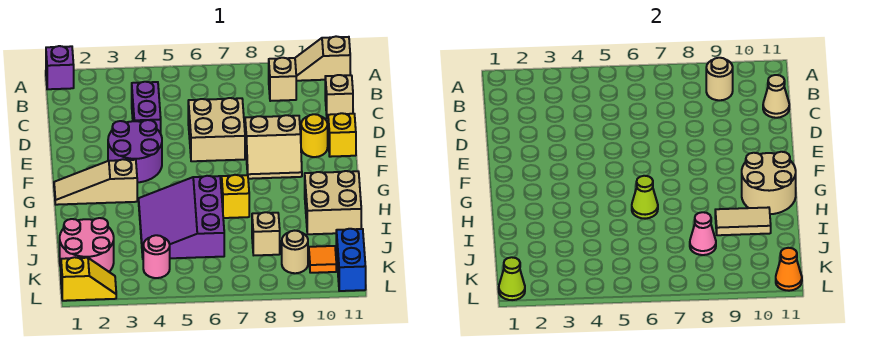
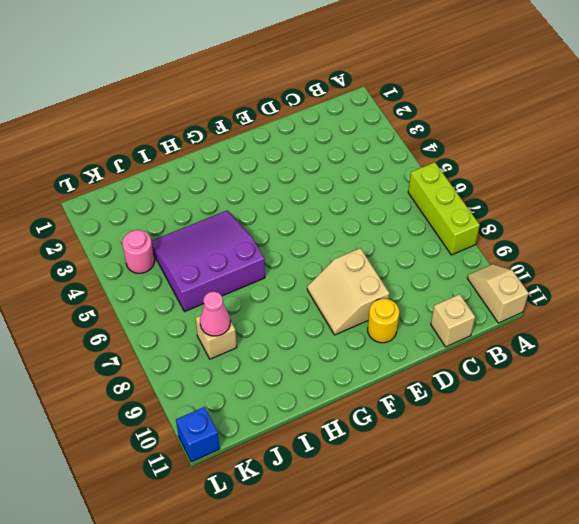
lime brick A6:A8 level 1 -> none
blue brick L11 level 1 -> blue brick K11:L11 level 1
none -> purple brick A1 level 1
none -> tan brick B9 level 1
none -> purple brick C4:D4 level 1

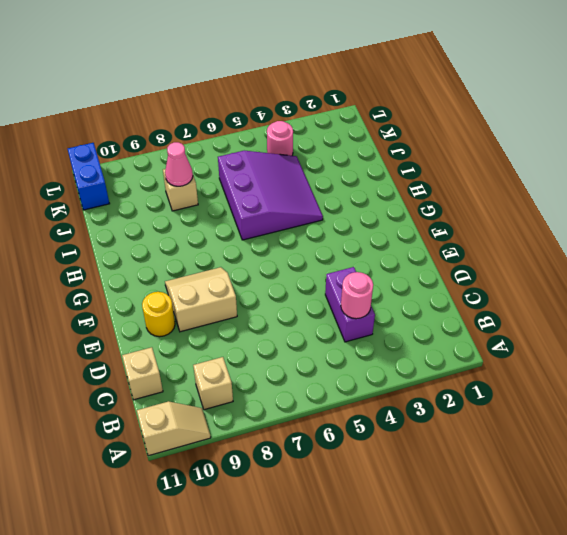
pink round brick C4 level 2 -> none
none -> purple brick A1 level 1
none -> tan brick D6:E7 level 1
none -> purple round brick E3:F4 level 1

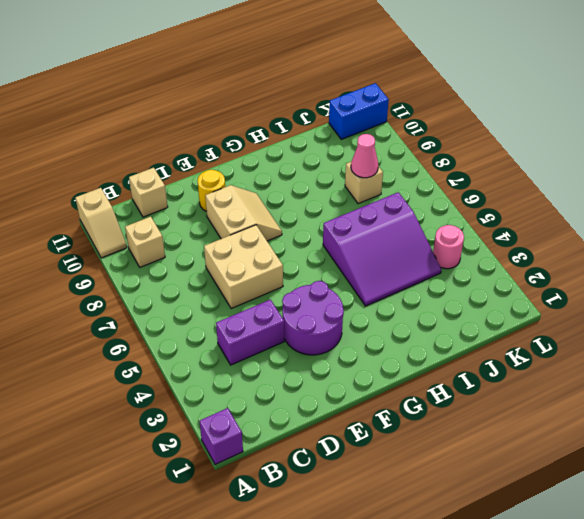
none -> yellow brick E11 level 1
none -> tan slope G1:G3 level 1 top 3
none -> yellow brick H7 level 1

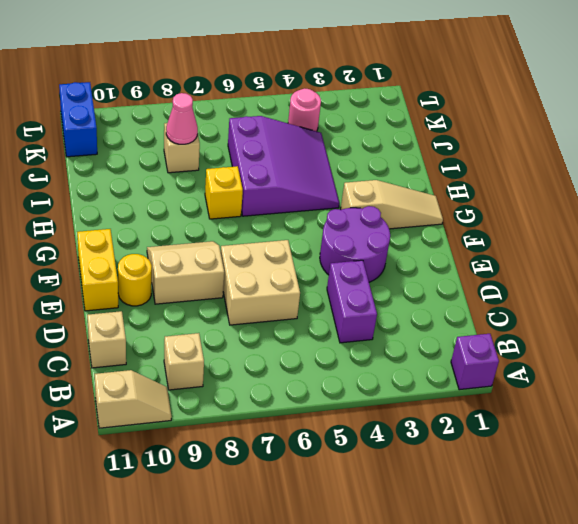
yellow brick E11:F11 level 1 -> yellow brick E11 level 1
none -> tan brick H10:I11 level 1
none -> pink round brick J1:K2 level 1
none -> tan round brick K9 level 1

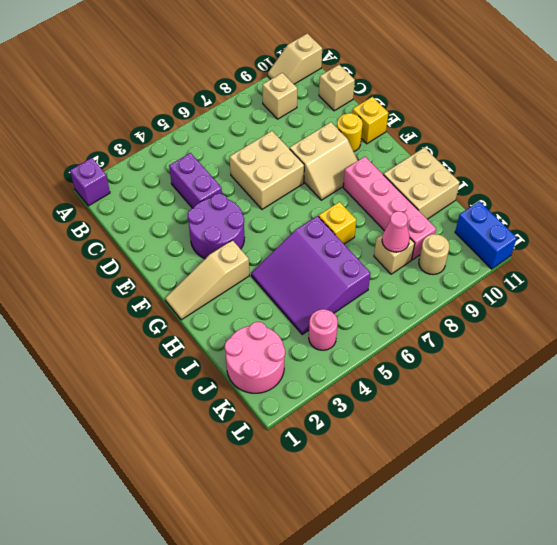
pink brick G9:J9 level 1 -> none
none -> orange tile K10 level 1
none -> yellow slope L1:L2 level 1 top 1
none -> tan round brick B9 level 2

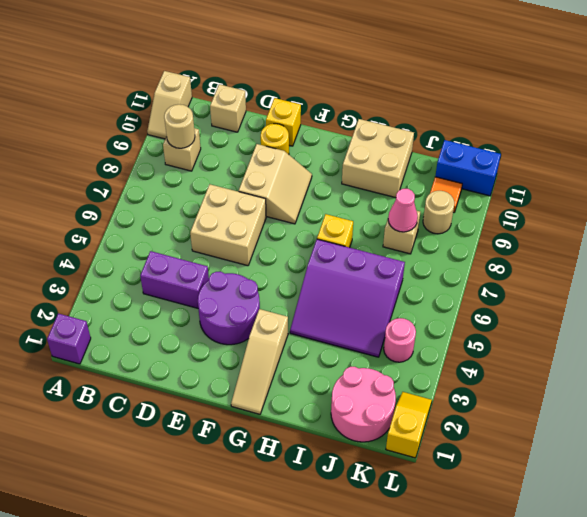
none -> tan cone C11 level 2
none -> tan round brick G10:H11 level 2
none -> lime cone H6 level 2

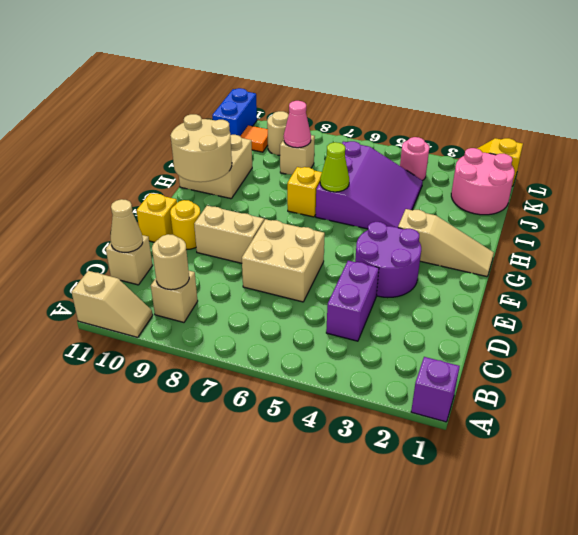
none -> tan tile I9:I10 level 2
none -> lime cone L1 level 2
none -> orange cone L11 level 2

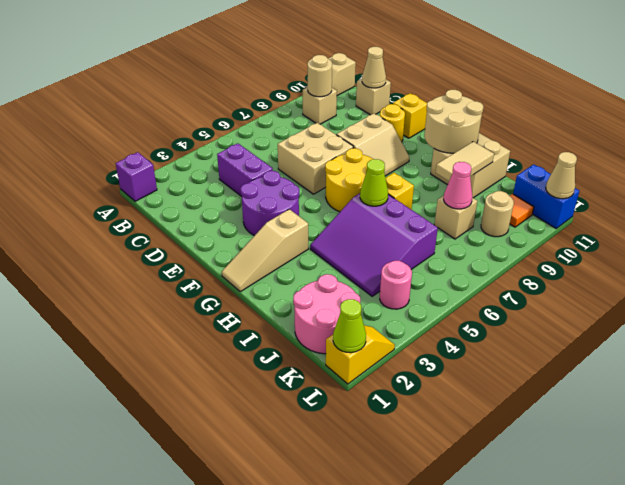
yellow round brick F6:G7 level 1 -> none
tan cone L11 level 2 -> orange cone L11 level 2

